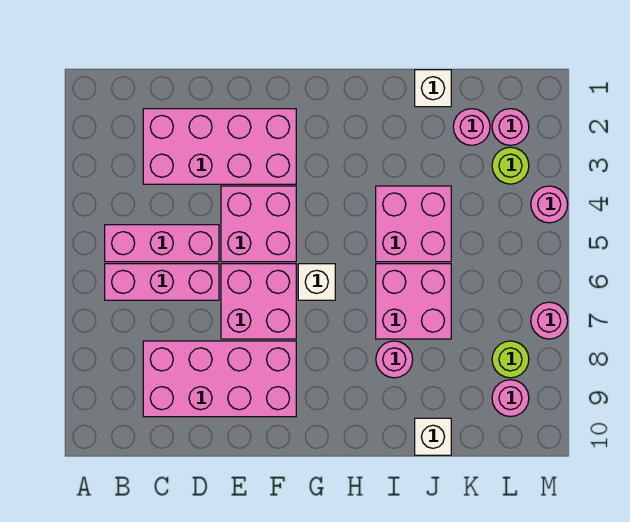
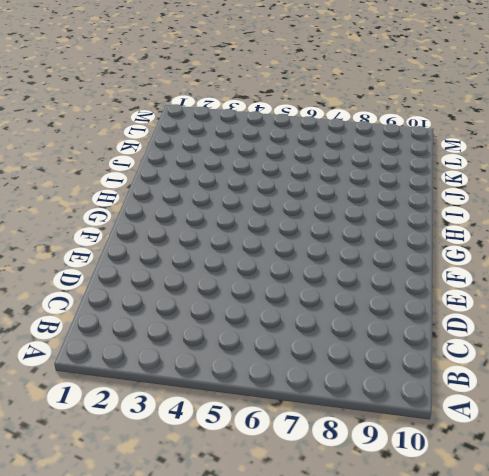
none -> pink brick B5:D5 level 1
none -> pink brick B6:D6 level 1
none -> pink brick C2:F3 level 1

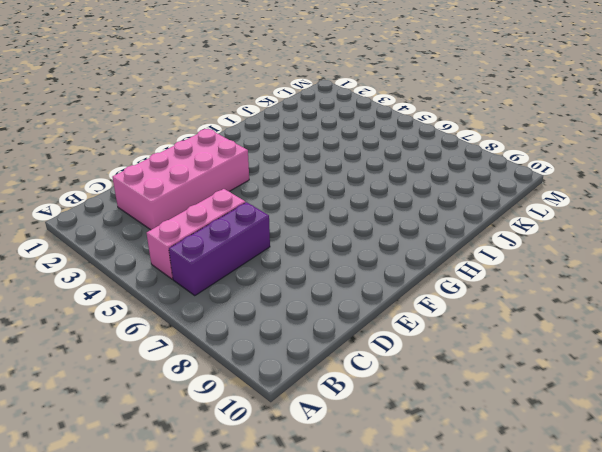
purple brick B6:D6 level 1 -> pink brick B6:D6 level 1
none -> pink brick C8:F9 level 1
none -> pink brick E4:F5 level 1
none -> pink brick E6:F7 level 1

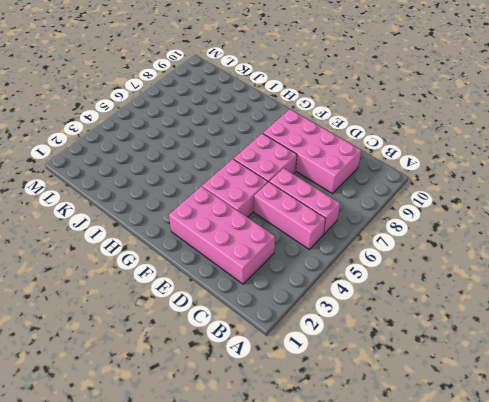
none -> white brick G6 level 1
none -> pink brick I4:J5 level 1
none -> pink brick I6:J7 level 1

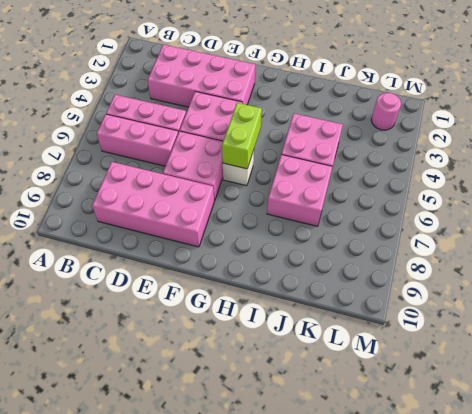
lime brick G5:G6 level 2 -> none
none -> pink round brick I8 level 1
none -> white brick J1 level 1
none -> white brick J10 level 1

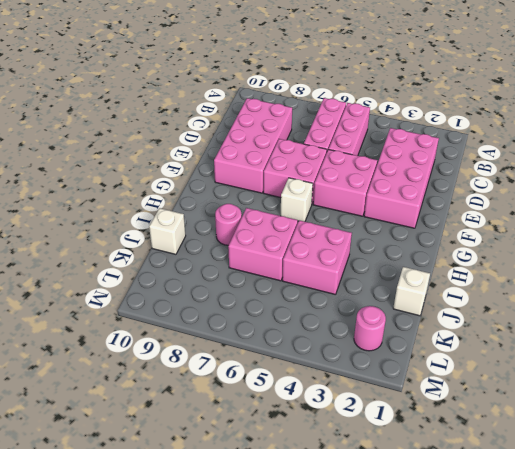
none -> pink round brick K2 level 1
none -> lime round brick L3 level 1
none -> lime round brick L8 level 1

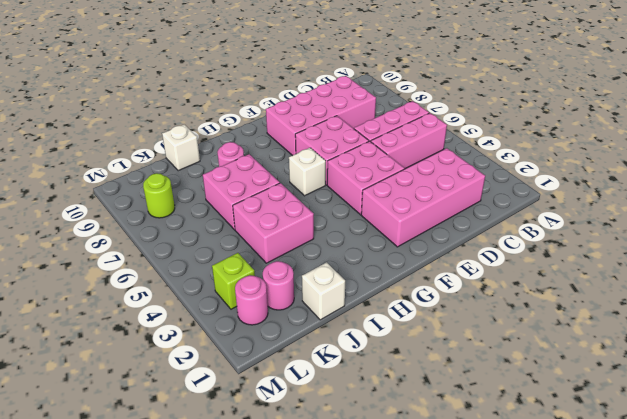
lime brick L3 level 1 -> lime round brick L3 level 1
none -> pink round brick L9 level 1
none -> pink round brick M4 level 1
none -> pink round brick M7 level 1

